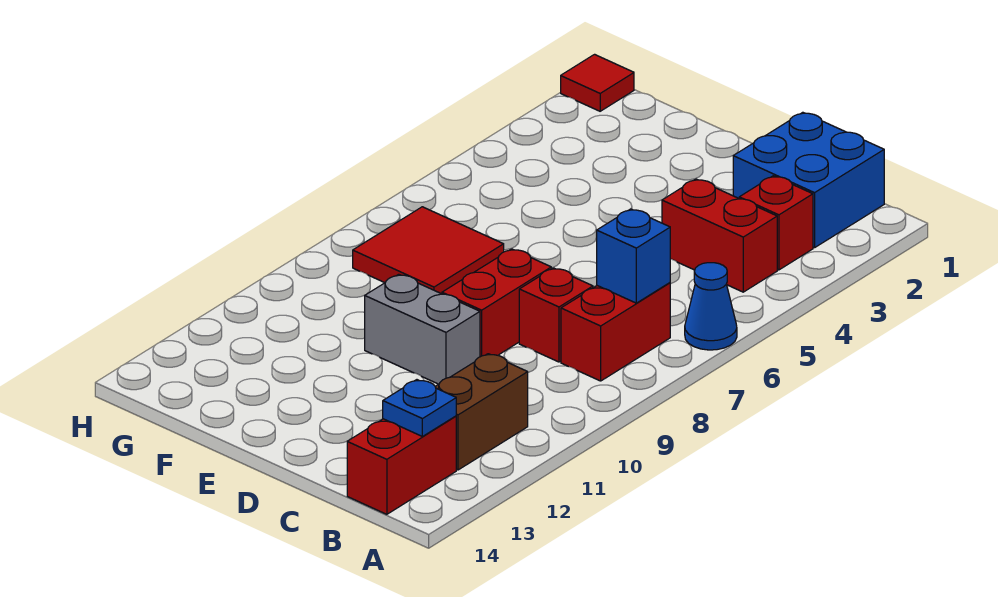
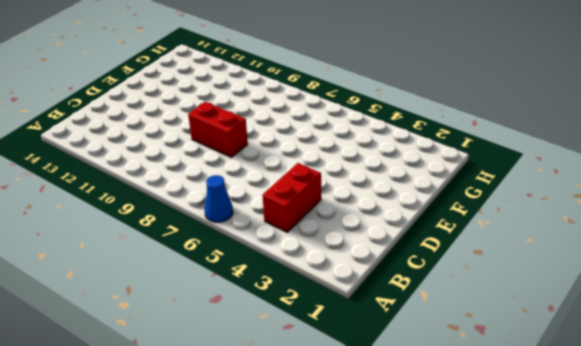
none -> blue brick B1:C2 level 1
none -> red brick B3 level 1
none -> red brick B7:B8 level 1

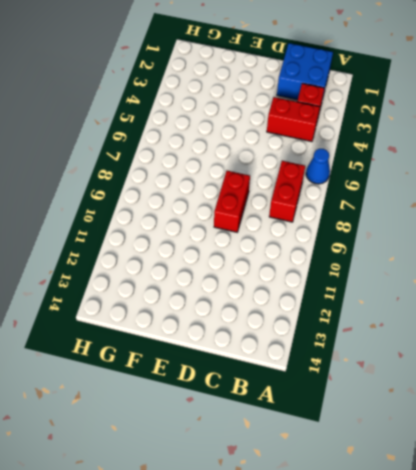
none -> brown brick B11:B12 level 1
none -> red brick B13:B14 level 1
none -> red brick C8 level 1

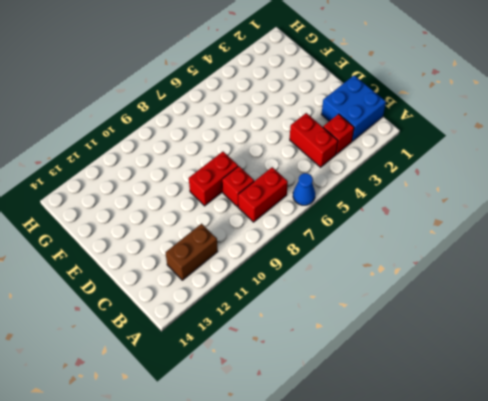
none -> red brick B13:B14 level 1
none -> grey brick D10:E10 level 1
none -> red tile F7:G8 level 1

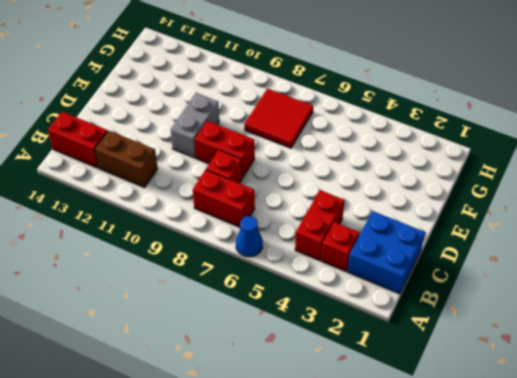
none -> red tile H1 level 1
none -> blue brick B7 level 2
none -> blue plate B13 level 2

